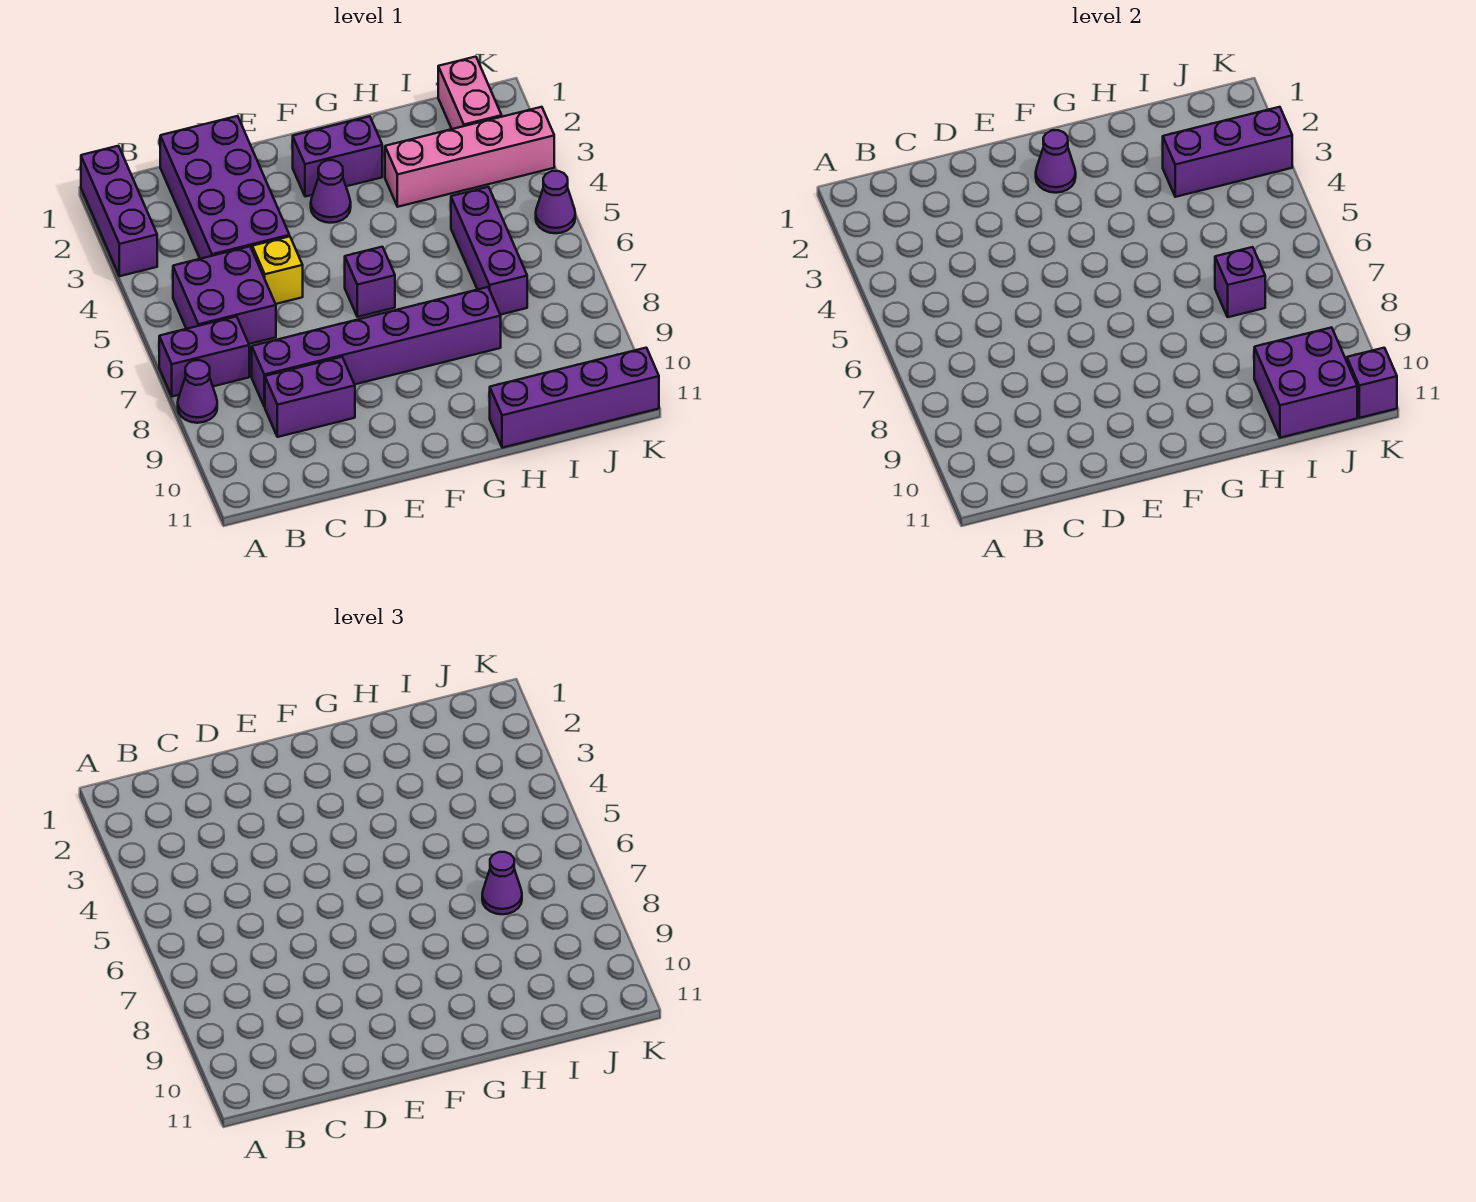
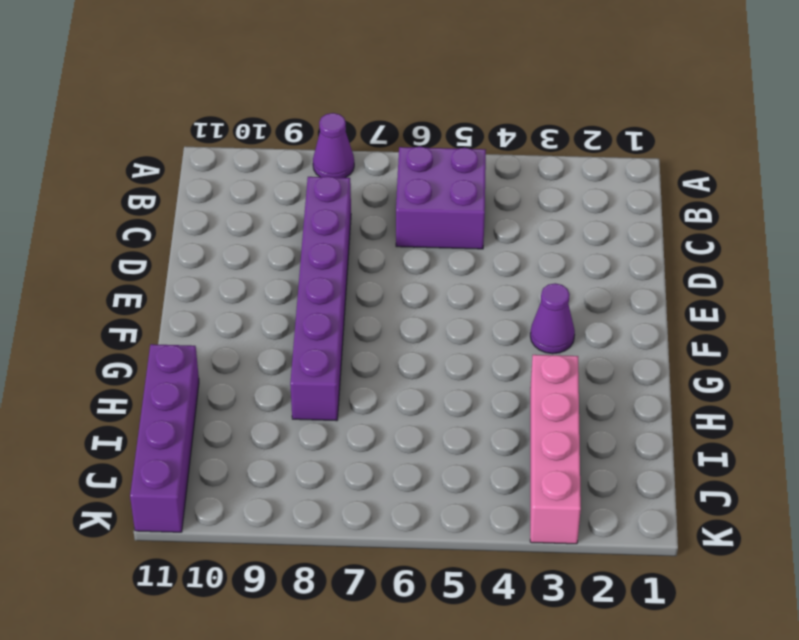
none -> purple brick A1:A3 level 1
none -> purple brick A7:B7 level 1
none -> purple brick C1:D4 level 1

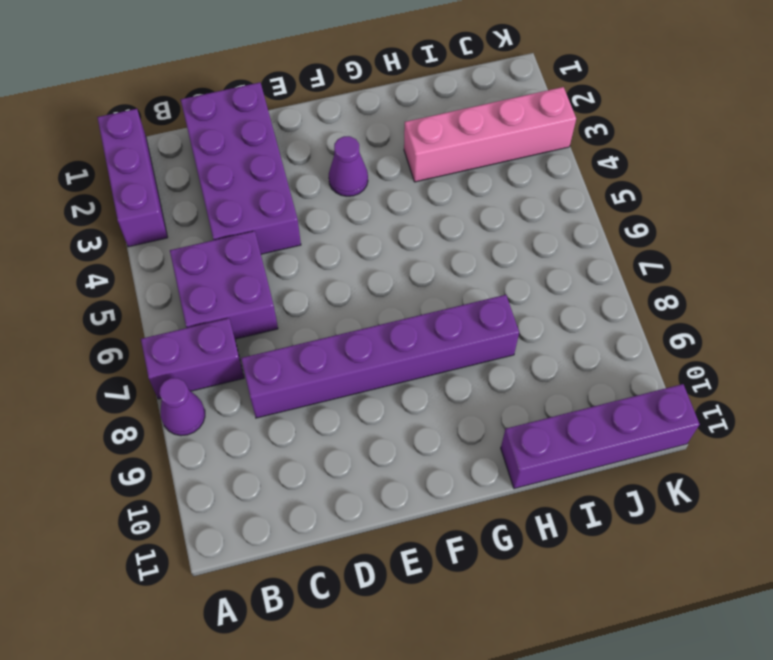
none -> purple brick C9:D9 level 1
none -> yellow brick D5 level 1
none -> purple brick F2:G2 level 1

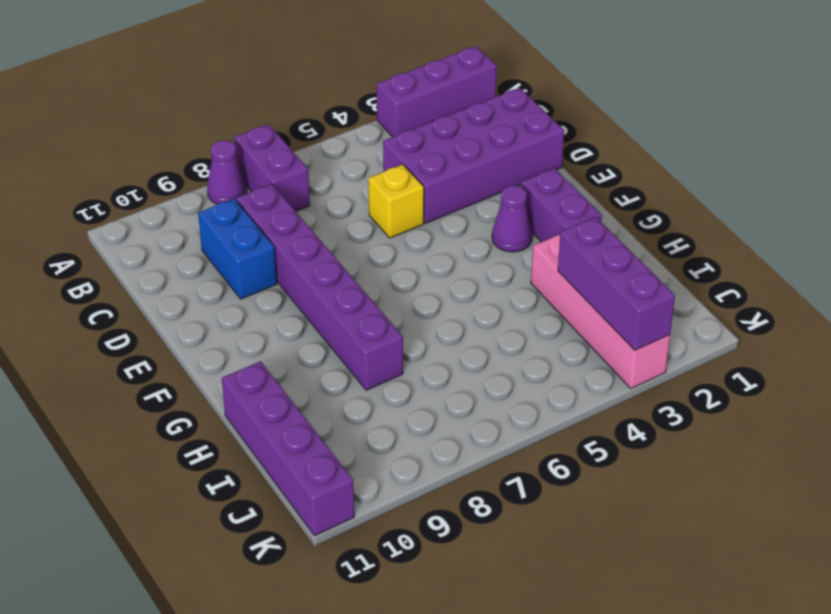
blue brick C9:D9 level 1 -> purple brick C9:D9 level 1
none -> purple brick B5:C6 level 1
none -> purple brick F6 level 1
none -> purple brick I5:I7 level 1

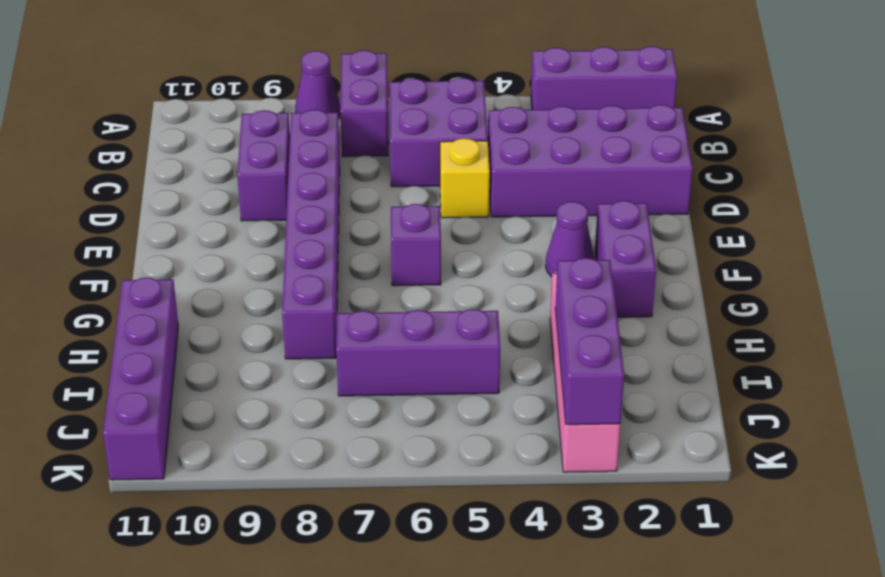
none -> pink brick J1:J2 level 1
none -> purple cone K5 level 1
none -> purple cone F2 level 2

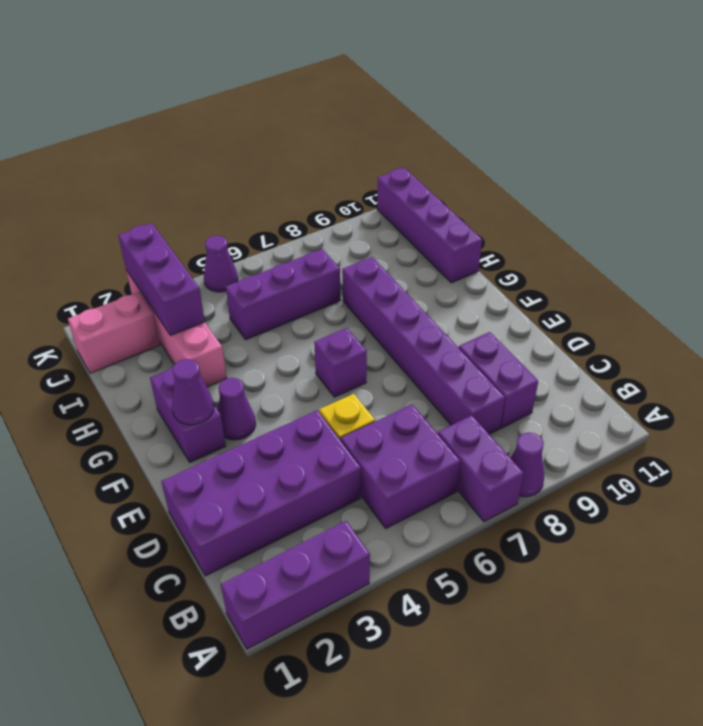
none -> purple brick I7 level 2
none -> purple brick I10:J11 level 2
none -> purple brick K11 level 2

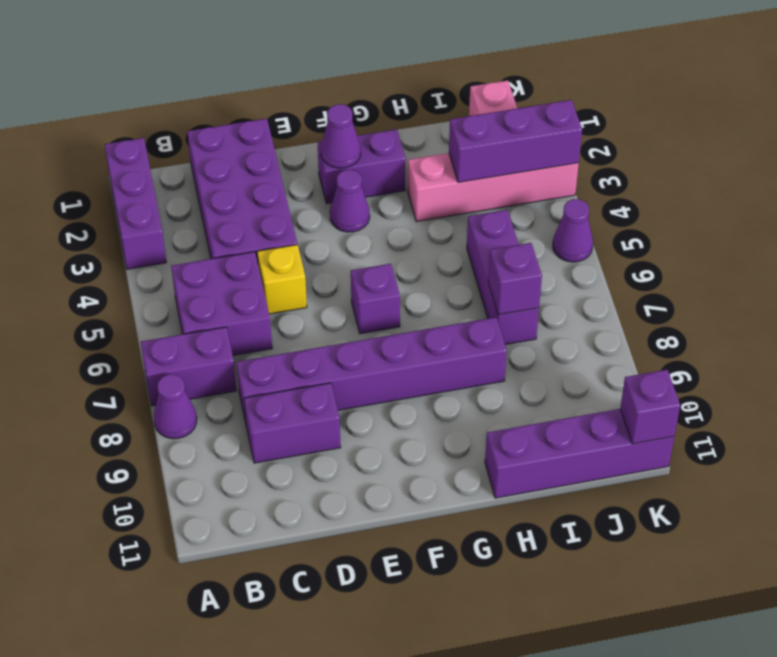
none -> purple brick I10:J11 level 2
none -> purple cone I7 level 3

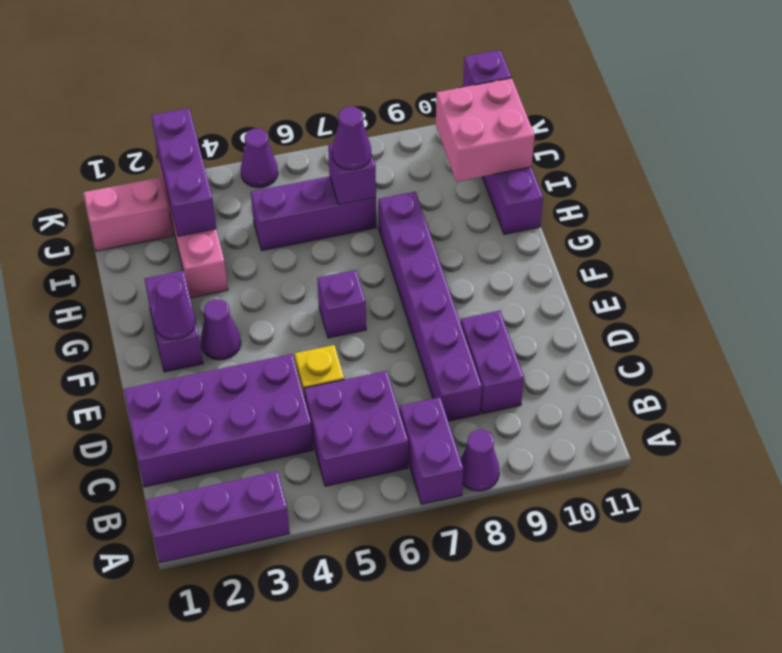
pink brick I10:J11 level 2 -> purple brick I10:J11 level 2

